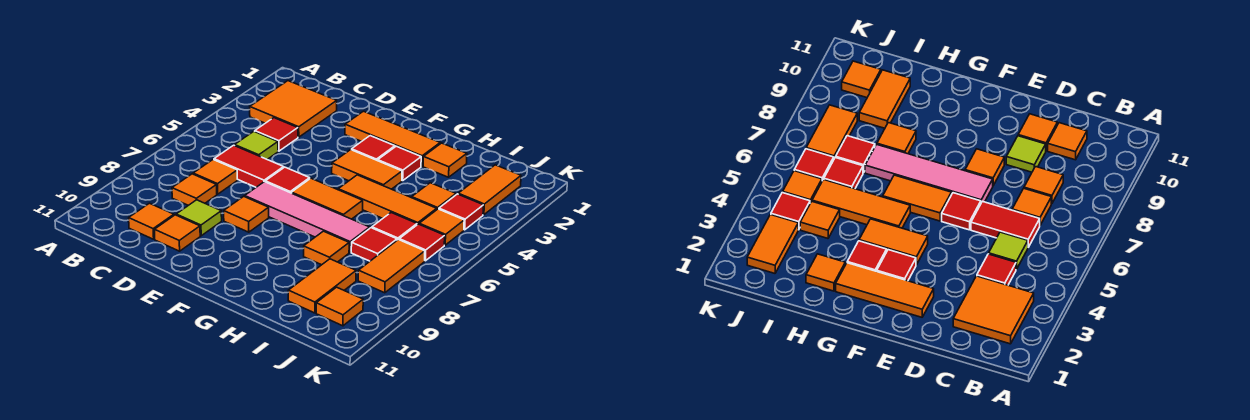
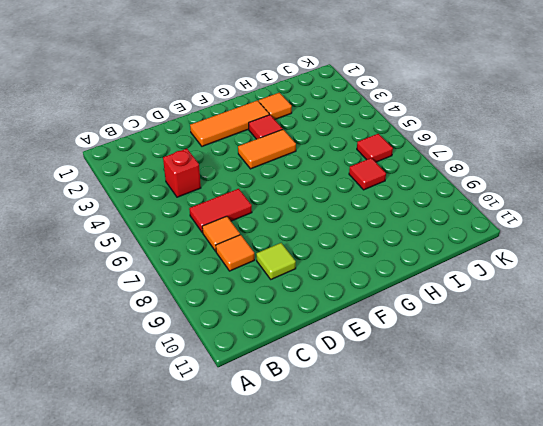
red brick C4 level 1 -> red tile C4 level 1
none -> orange tile B2:C3 level 1
none -> lime tile C5 level 1
none -> orange tile C10 level 1
none -> orange tile D10 level 1

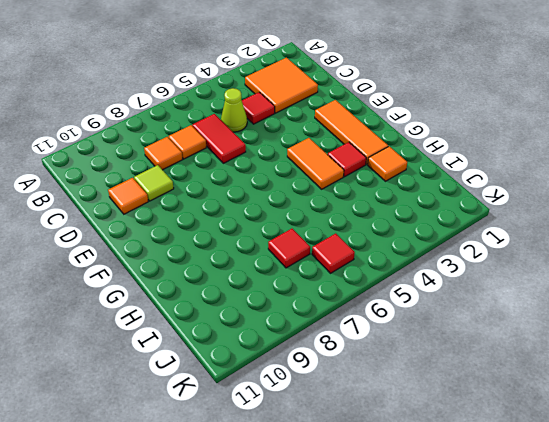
lime cone C5 level 1 -> lime tile C5 level 1
none -> orange tile C10 level 1
none -> red tile E6 level 1
none -> pink tile E7:H7 level 1
none -> orange tile E8 level 1

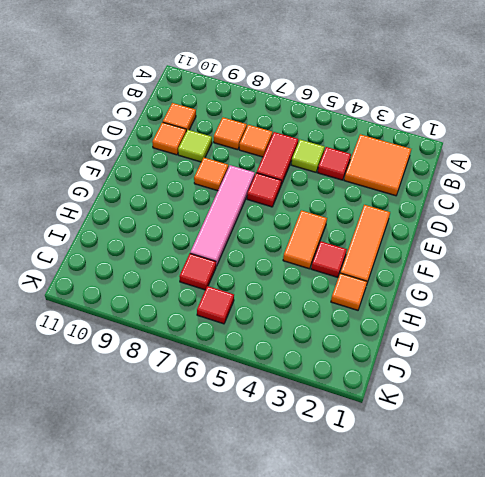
none -> red tile F3 level 1
none -> orange tile F6:G6 level 1
none -> orange tile G5:I5 level 1
none -> orange tile H8 level 1

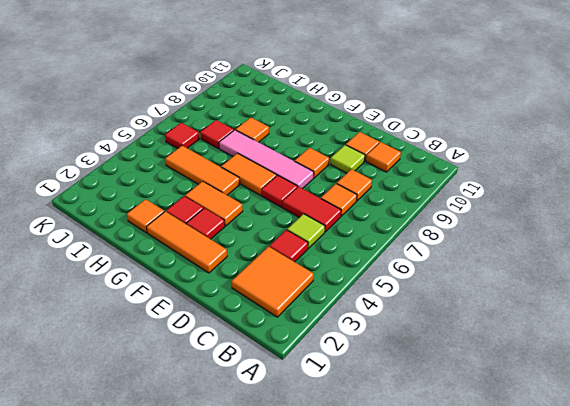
none -> orange tile I4 level 1
none -> red tile I6 level 1
none -> orange tile I9:I10 level 1
none -> orange tile J2:J3 level 1

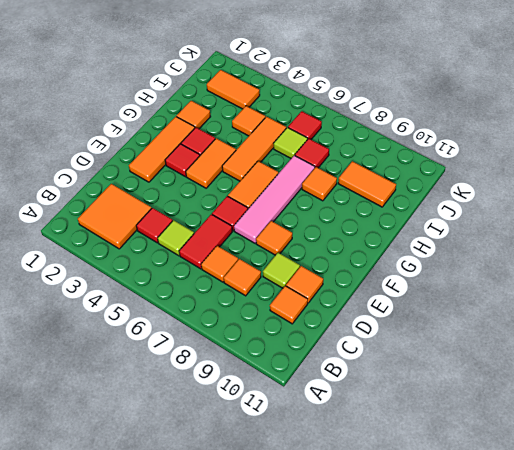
lime tile I6 level 1 -> red tile I6 level 1
none -> red tile J4 level 1
none -> orange tile J5 level 1
none -> orange tile J7:J8 level 1
none -> orange tile J10 level 1

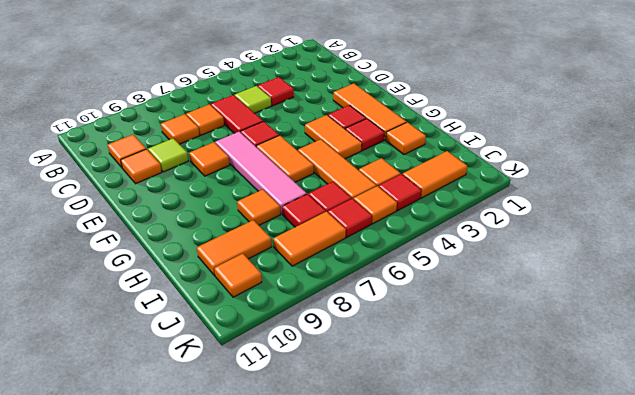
none -> orange tile B2:C3 level 1

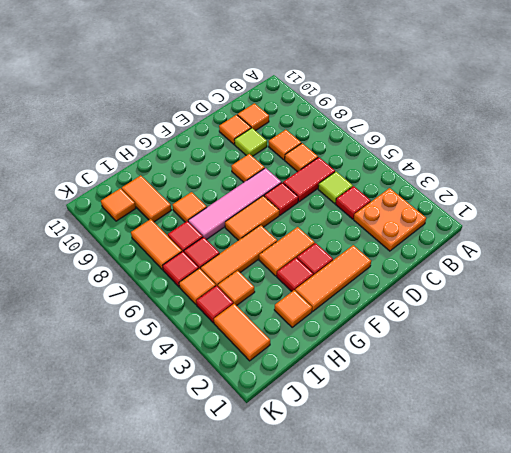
orange plate B2:C3 level 1 -> orange tile B2:C3 level 1

